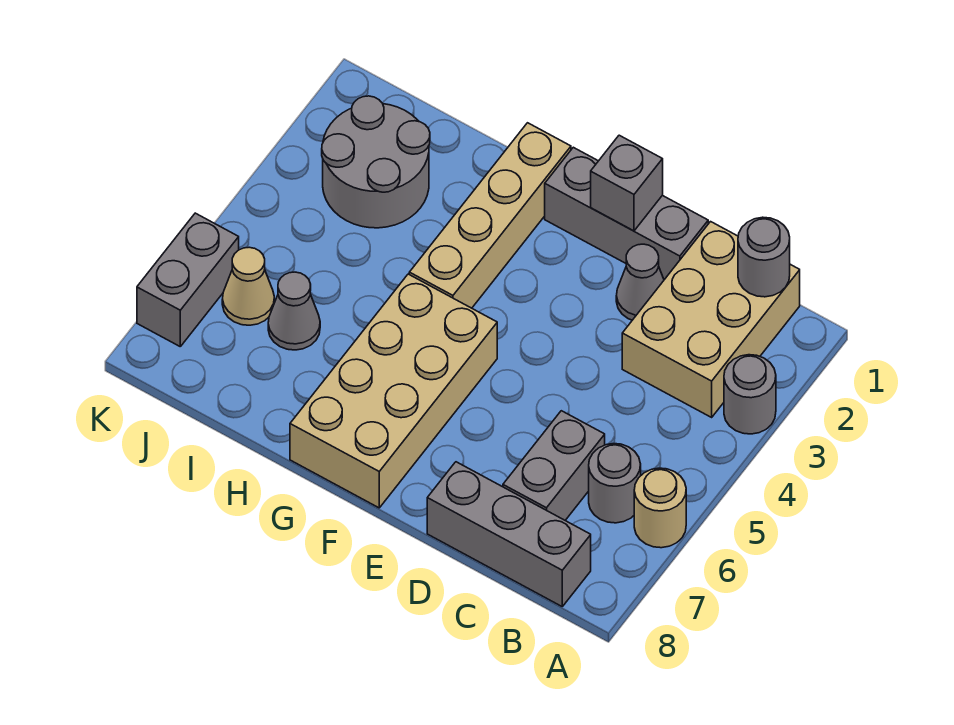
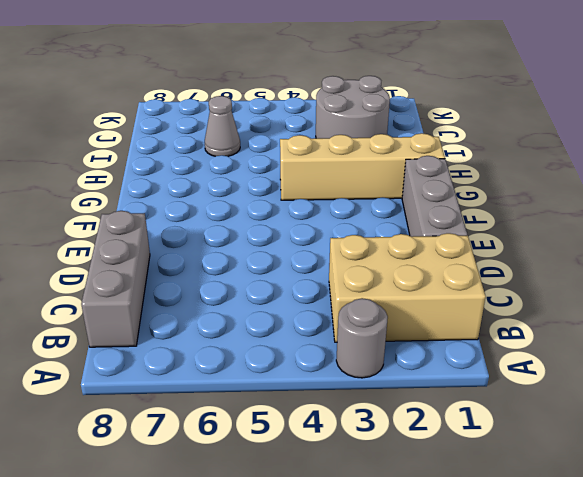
none -> tan round brick A6 level 1
none -> grey round brick B6 level 1
none -> grey brick C6:C7 level 1

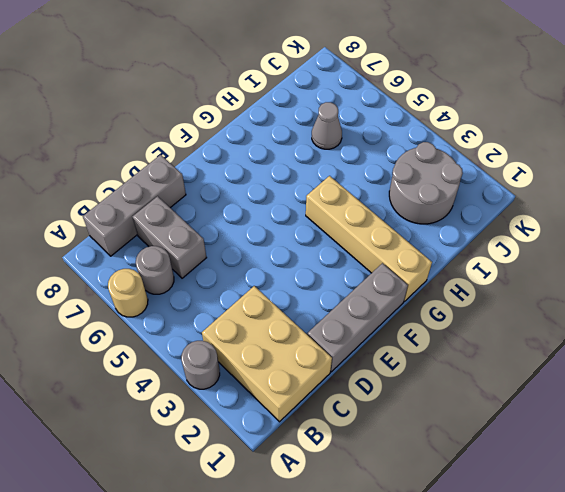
none -> grey cone D2 level 1
none -> tan brick F5:G8 level 1
none -> tan cone J6 level 1

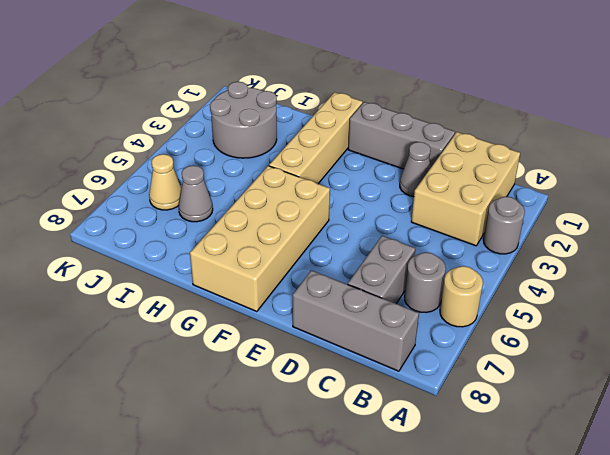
none -> grey brick K6:K7 level 1
none -> grey round brick B1 level 2
none -> grey brick E1 level 2

